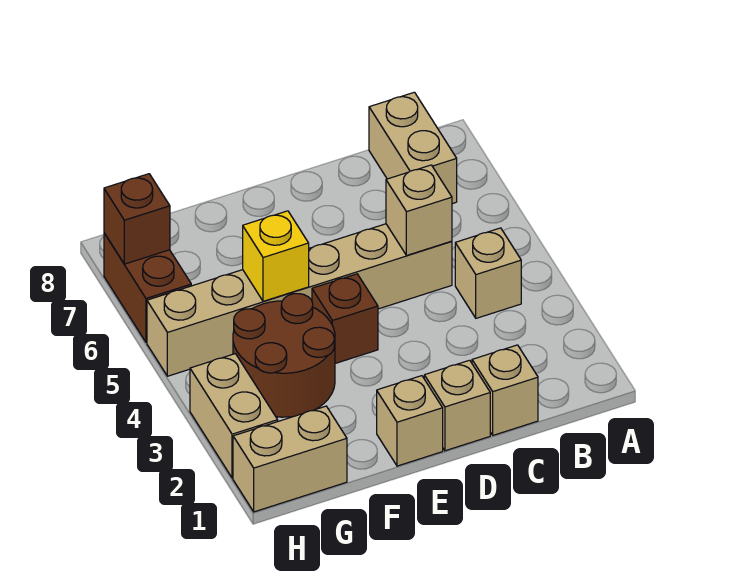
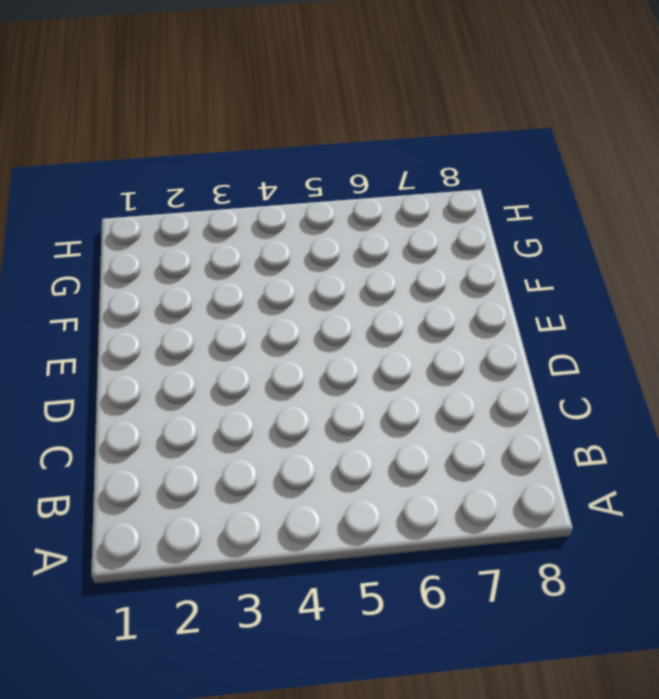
none -> tan brick B4 level 1
none -> tan brick B7:B8 level 1
none -> tan brick C1 level 1

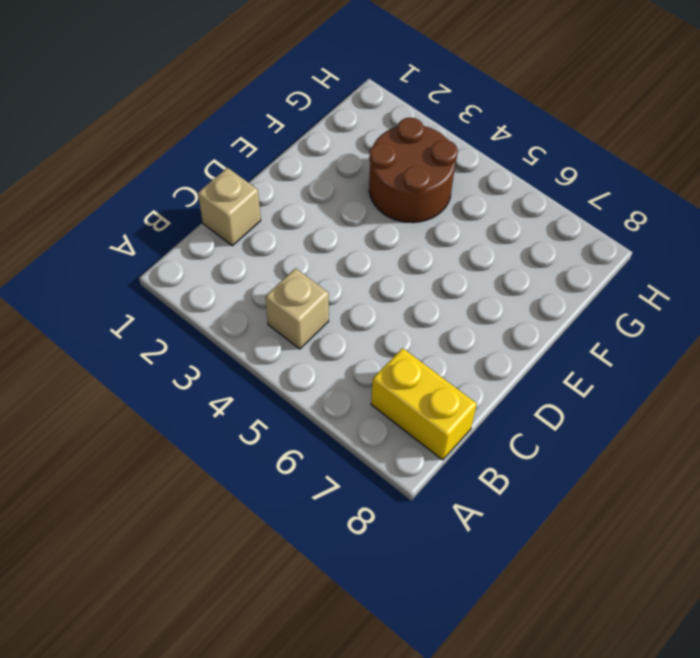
yellow brick B7:B8 level 1 -> tan brick B7:B8 level 1
none -> tan brick C5:H5 level 1
none -> tan brick D1 level 1
none -> tan brick E1 level 1

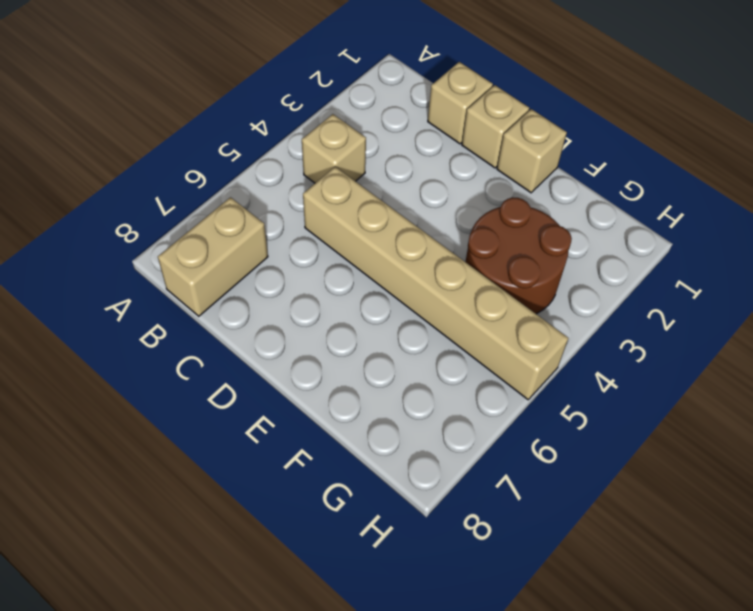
none -> brown brick E4 level 1
none -> tan brick G1:H1 level 1
none -> tan brick H2:H3 level 1

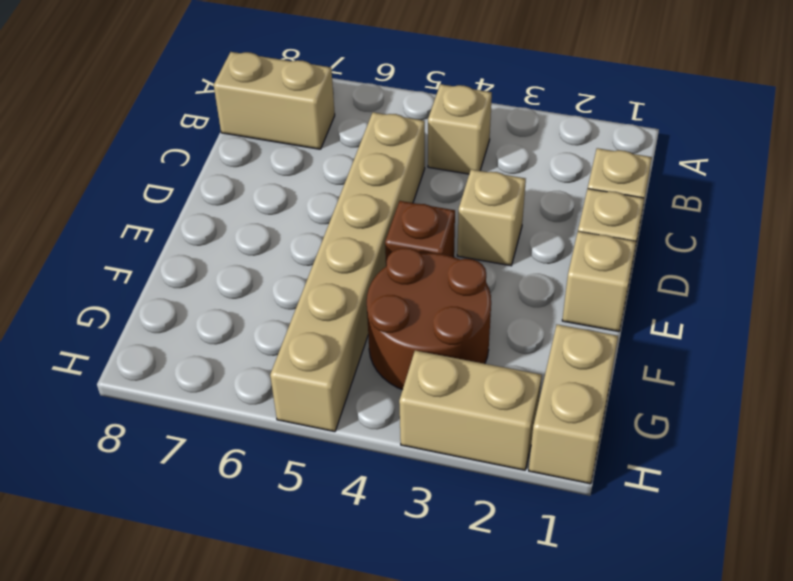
tan brick D3 level 1 -> tan brick C5 level 2
none -> brown brick H6:H7 level 1
none -> yellow brick F5 level 2
none -> brown brick H7 level 2

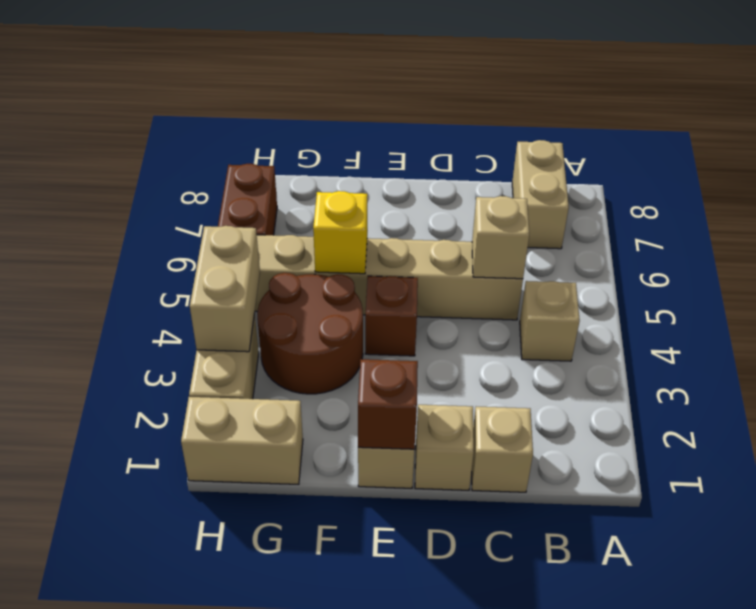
brown brick E1 level 2 -> brown brick H7 level 2
tan brick H3:H4 level 2 -> none

